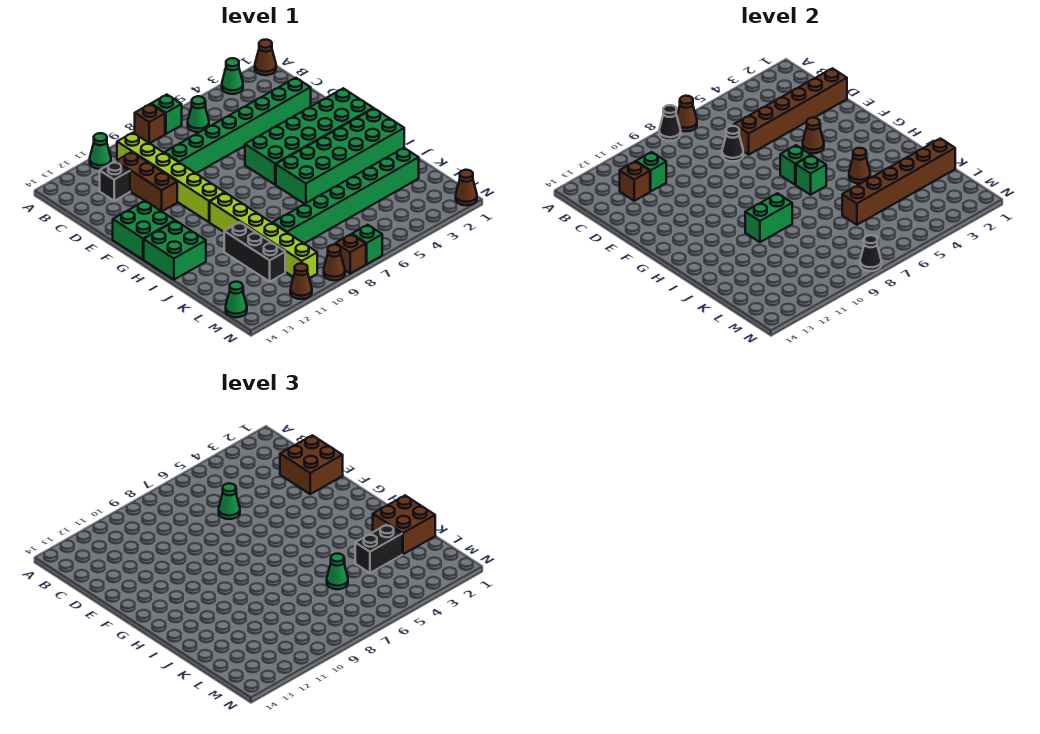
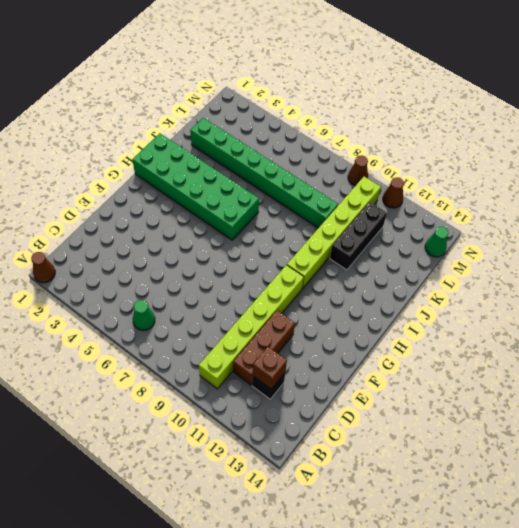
none -> green cone A3 level 1
none -> green brick A7 level 1
none -> brown brick A8 level 1
none -> green cone A11 level 1

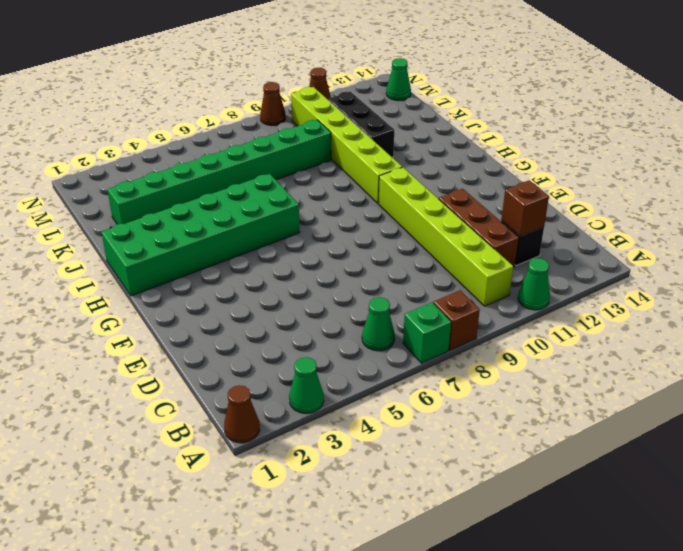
none -> green brick D2:D9 level 1
none -> green brick F1:G6 level 1
none -> green brick F13:G14 level 1
none -> green brick H13:I14 level 1

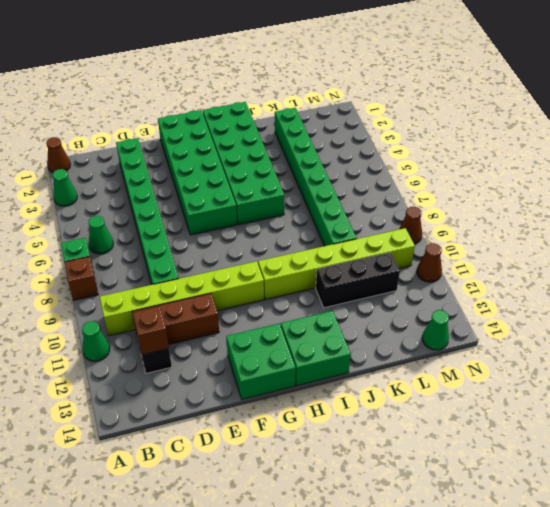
none -> brown cone N1 level 1
none -> green brick N7 level 1
none -> brown brick N8 level 1
none -> brown cone A7 level 2

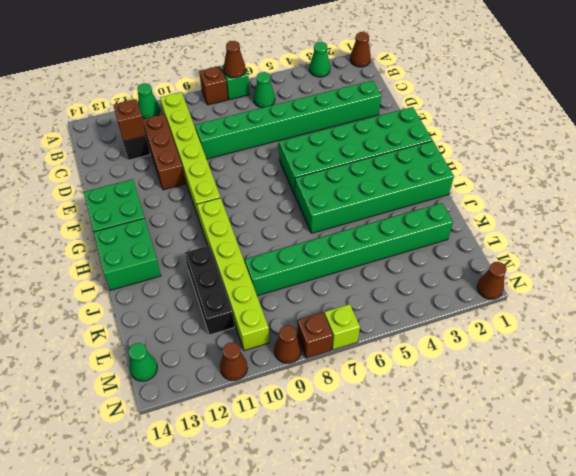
lime brick N7 level 1 -> green brick N7 level 1
none -> black cone A8 level 2
none -> green brick C11 level 2
none -> brown brick D1:D6 level 2
none -> black cone D7 level 2

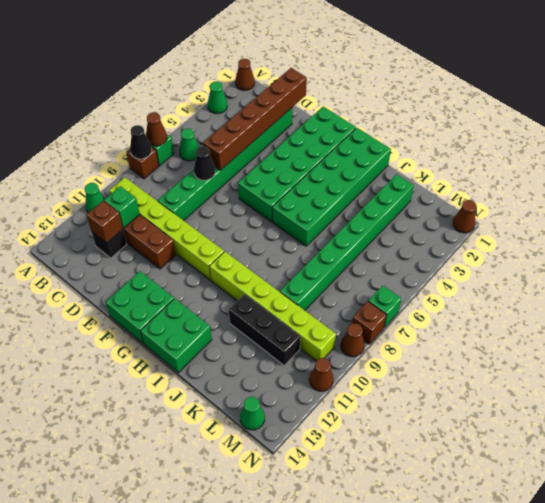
none -> brown cone F4 level 2
none -> green brick G6 level 2
none -> green brick H6 level 2
none -> brown cone I4 level 2

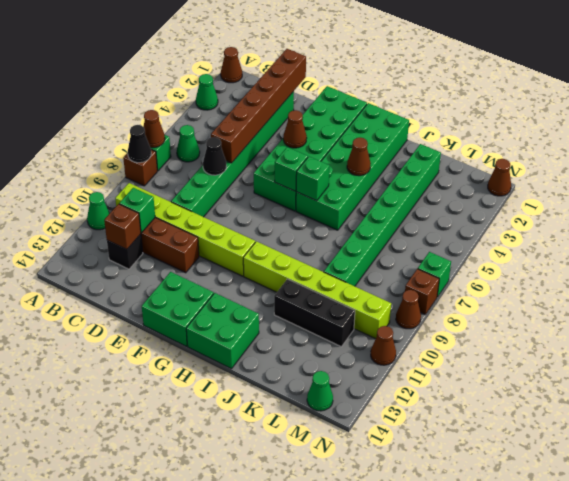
none -> green brick I9:I10 level 2
none -> brown brick K1:K6 level 2
none -> black cone N8 level 2
none -> brown brick D1:E2 level 3

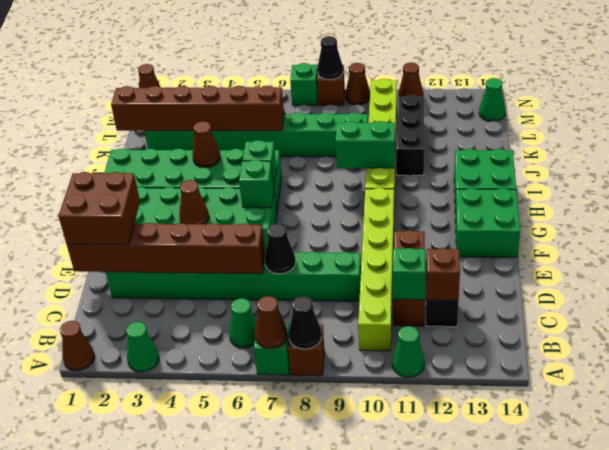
none -> green cone D6 level 3
none -> brown brick J1:K2 level 3
none -> black brick K3:K4 level 3
none -> green cone K6 level 3

